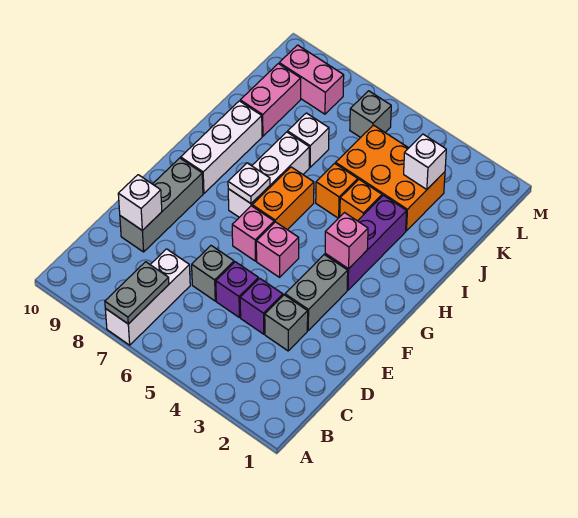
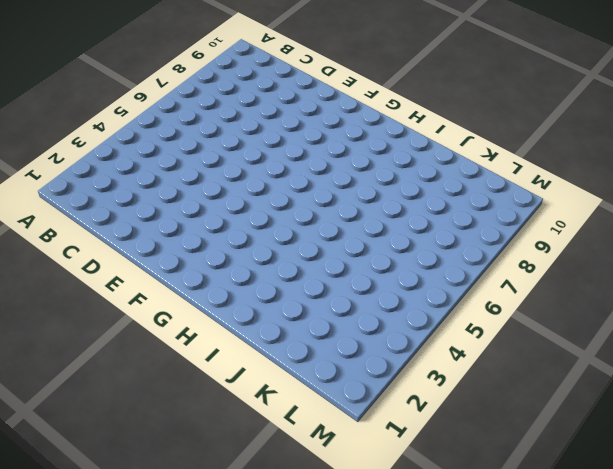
none -> white brick A7:C7 level 1
none -> grey brick D3 level 1
none -> purple brick D4 level 1

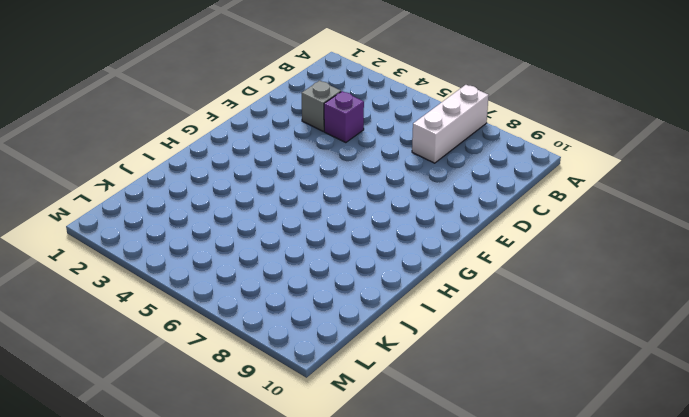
none -> purple brick D5 level 1
none -> grey brick D6 level 1
none -> grey brick D9:F9 level 1

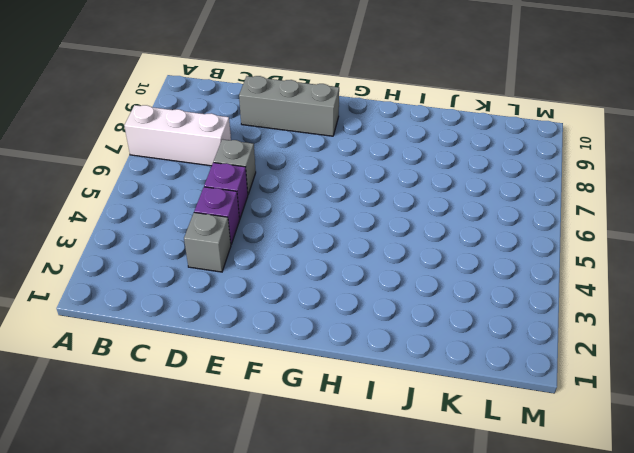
none -> grey brick E3:F3 level 1
none -> pink brick F5 level 1
none -> pink brick F6 level 1

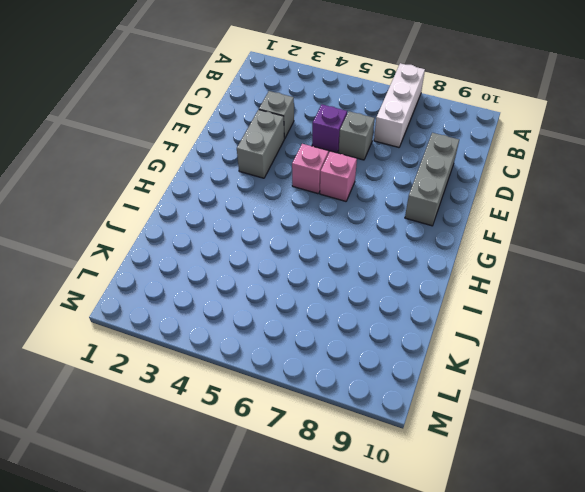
none -> purple brick D4 level 1
none -> purple brick G3:I3 level 1
none -> orange brick G6:H6 level 1

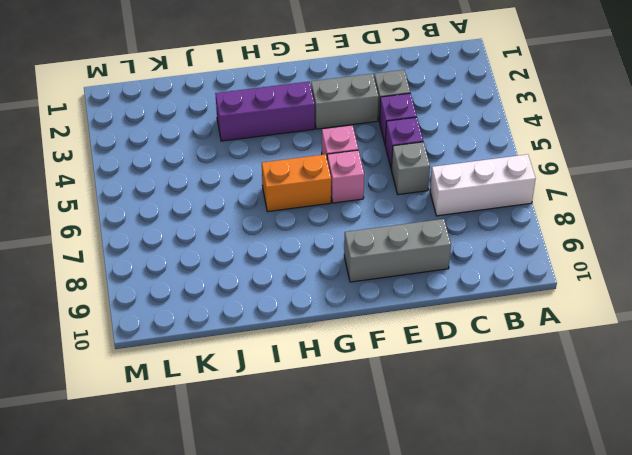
none -> white brick G7:I7 level 1
none -> white brick G9:I9 level 1
none -> orange brick I4 level 1

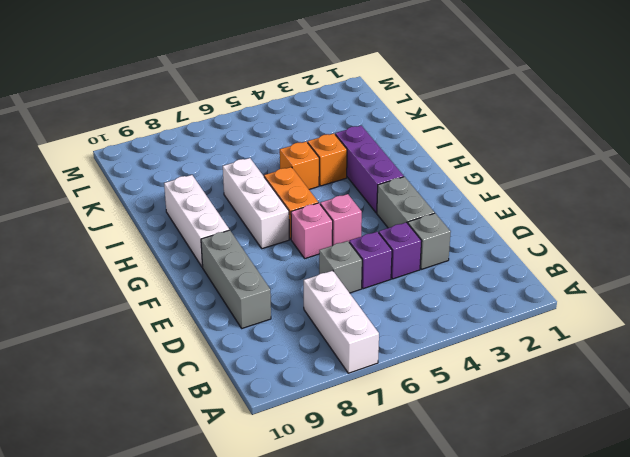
none -> orange brick J3:K5 level 1
none -> white brick J7 level 1
none -> pink brick J9:K9 level 1

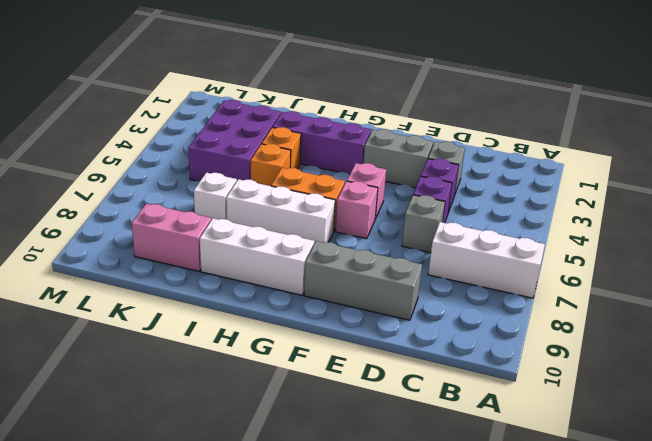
purple brick J3:K5 level 1 -> orange brick J3:K5 level 1
none -> grey brick L6 level 1
none -> pink brick L8:L9 level 1
none -> grey plate A7:B7 level 2

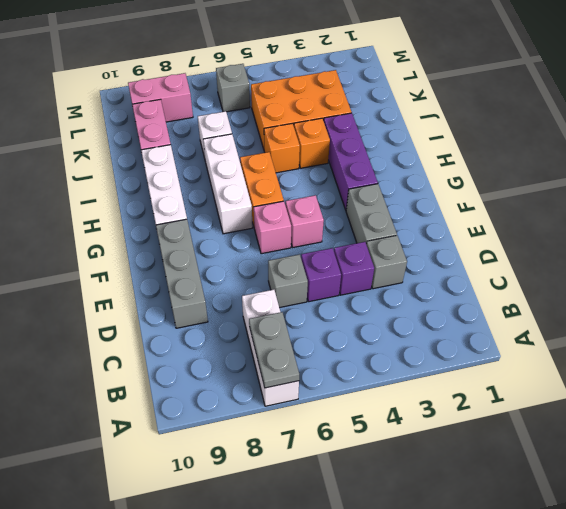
none -> white brick D9 level 2
none -> pink brick G3 level 2
none -> white plate G7 level 2

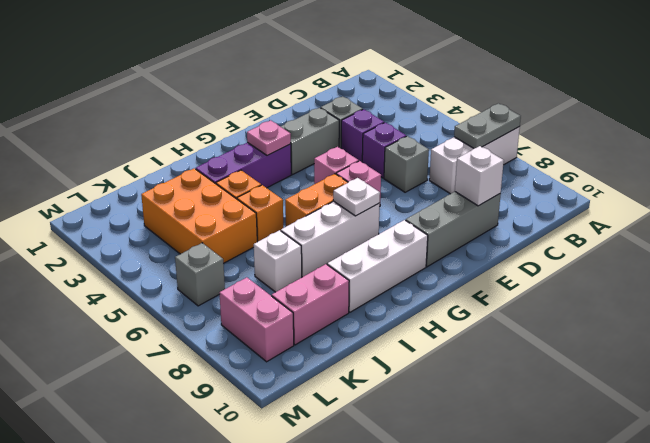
pink plate G3 level 2 -> pink brick G3 level 2
none -> white brick K3 level 2

